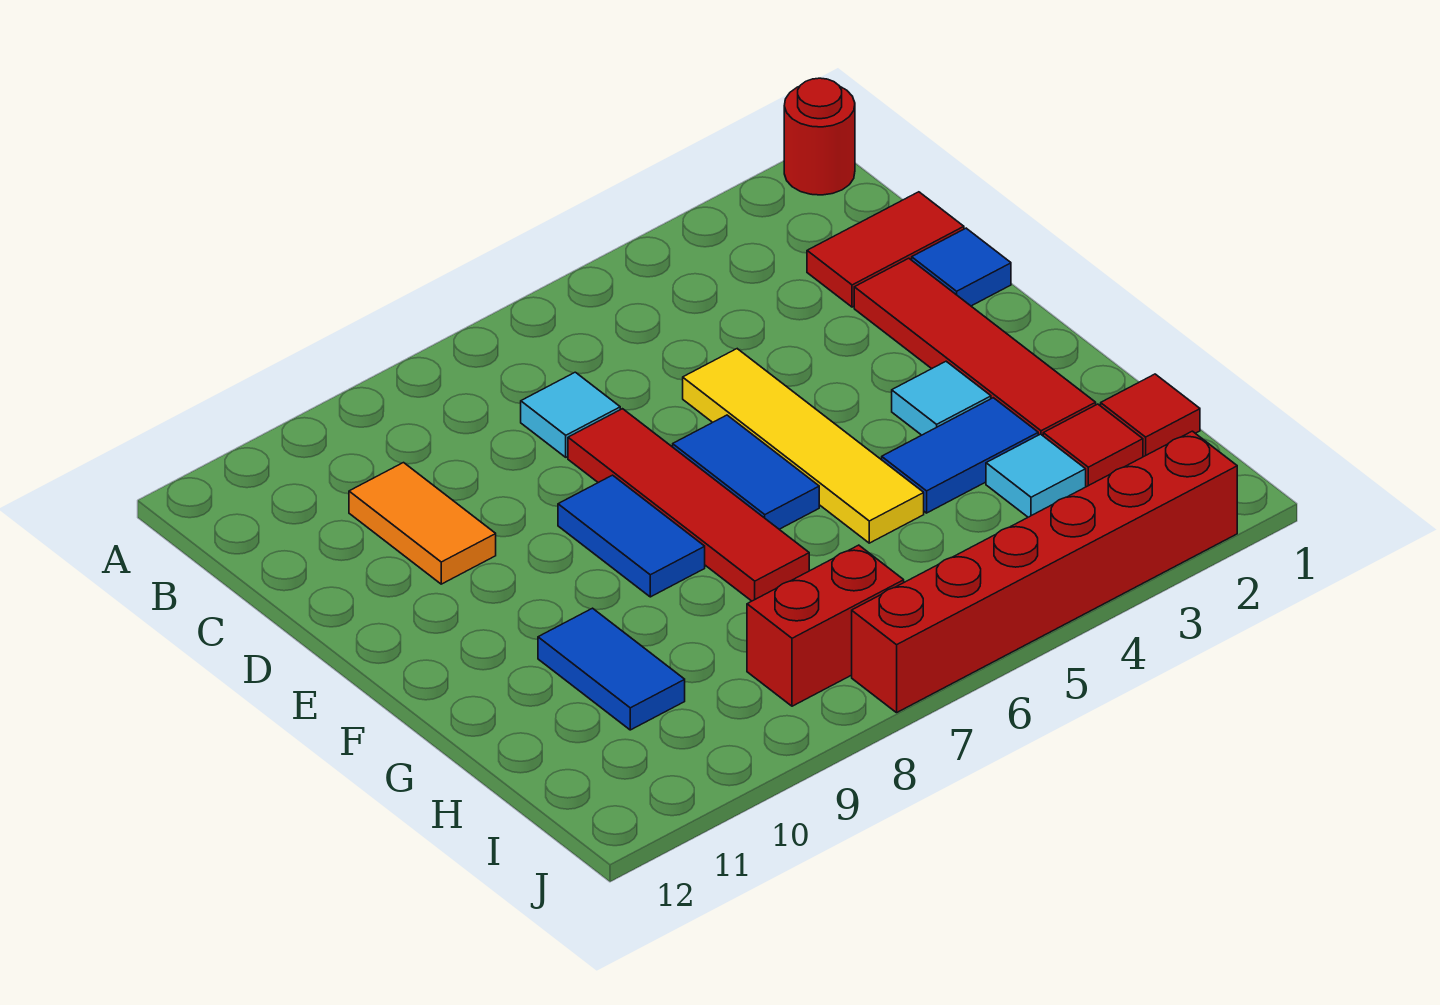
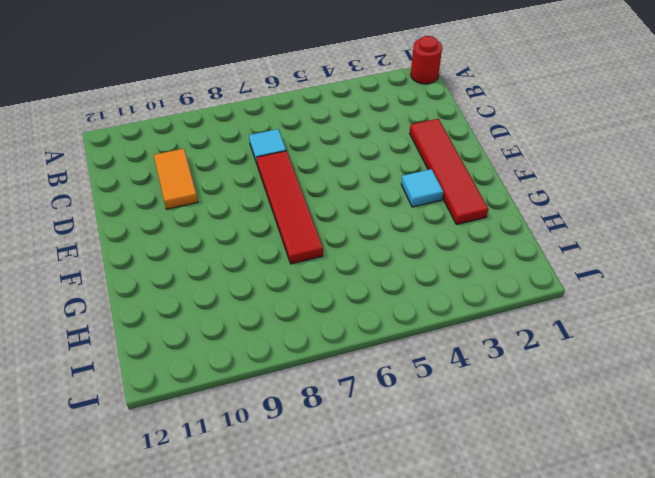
none -> red tile C1:C2 level 1
none -> blue tile D1 level 1
none -> yellow tile D5:G5 level 1

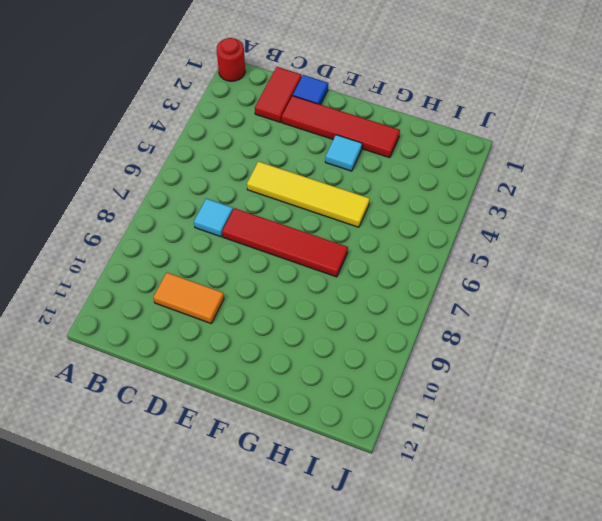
none -> blue tile E6:F6 level 1
none -> blue tile E8:F8 level 1
none -> blue tile G3:G4 level 1

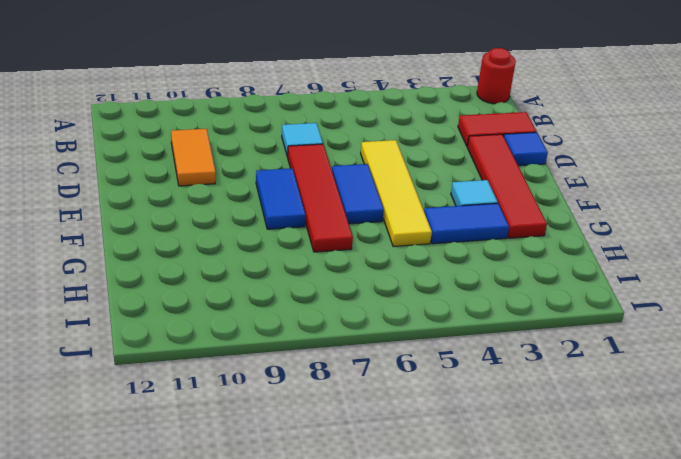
none -> blue tile G10:H10 level 1
none -> red tile H1 level 1
none -> red tile H2 level 1

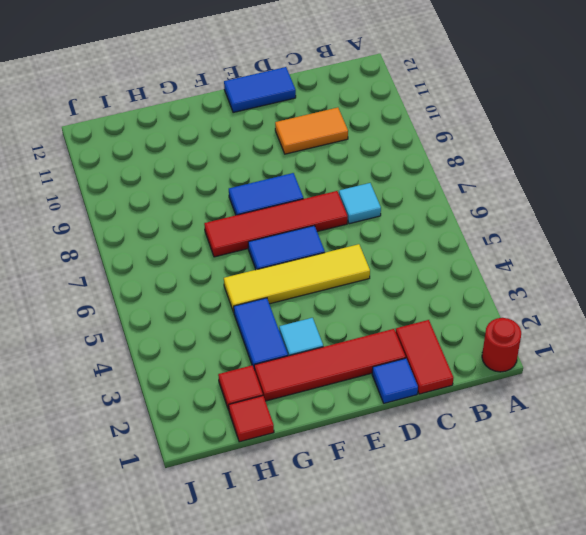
blue tile D12:E12 level 1 -> blue tile G10:H10 level 1
none -> cyan tile H3 level 1
none -> red brick I7:I8 level 1
none -> red brick J2:J7 level 1

